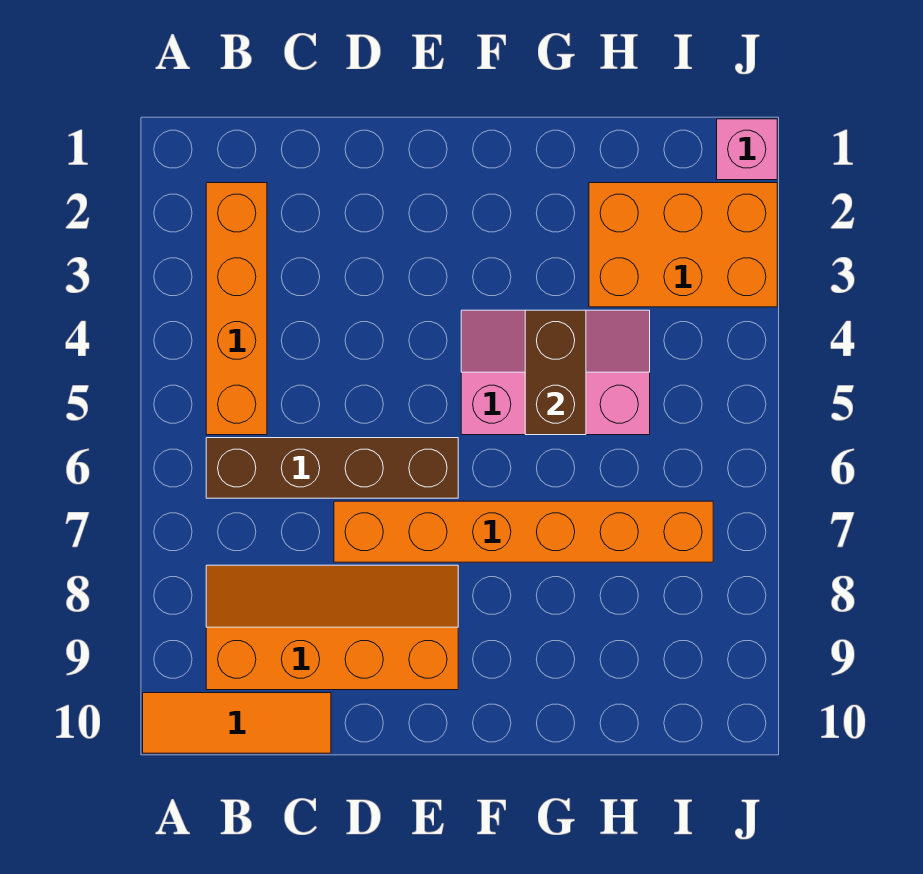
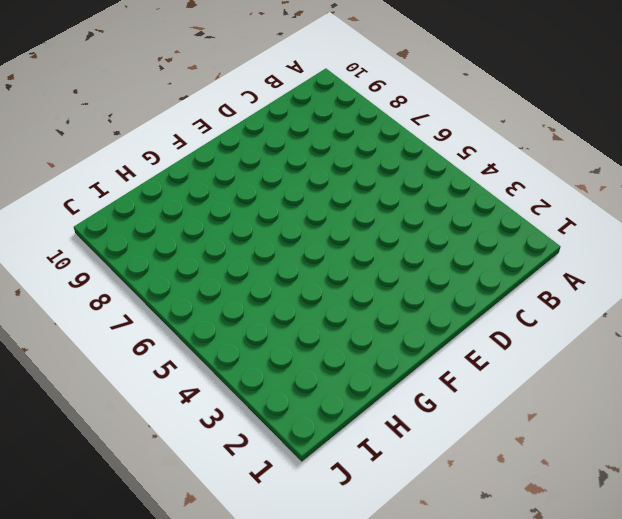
none -> orange tile A10:C10 level 1
none -> orange brick B2:B5 level 1

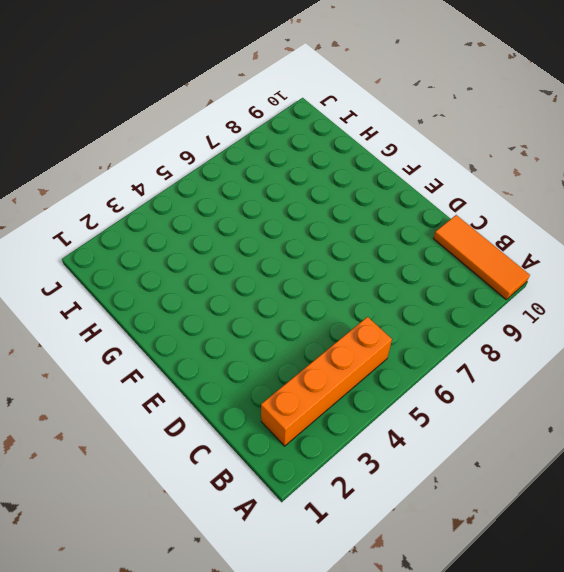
none -> brown brick B6:E6 level 1
none -> orange slope B8:E9 level 1 top 9

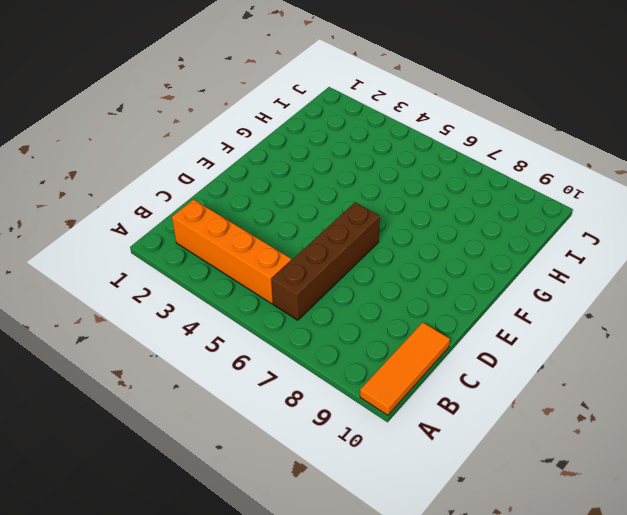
none -> orange slope B8:E9 level 1 top 9
none -> orange brick D7:I7 level 1

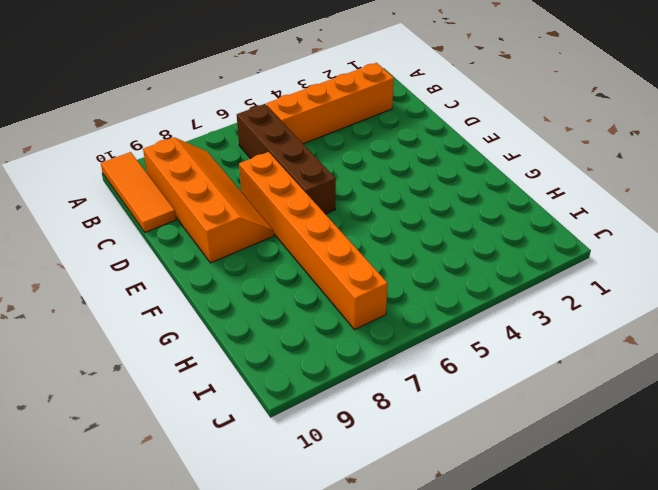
none -> pink slope F4:H5 level 1 top 5
none -> orange brick H2:J3 level 1

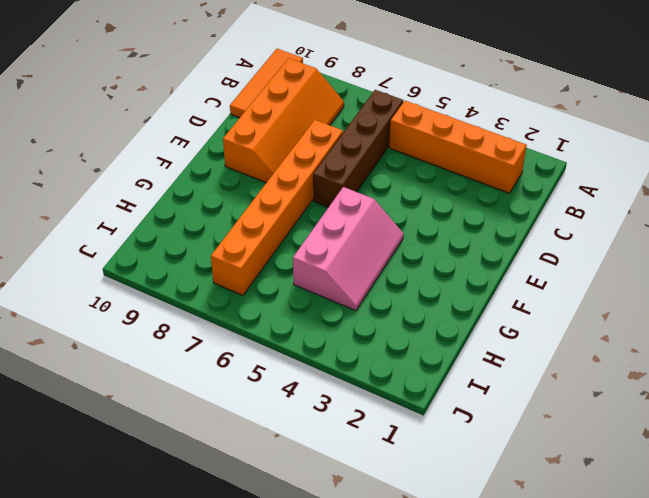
none -> orange brick H2:J3 level 1
none -> pink brick J1 level 1

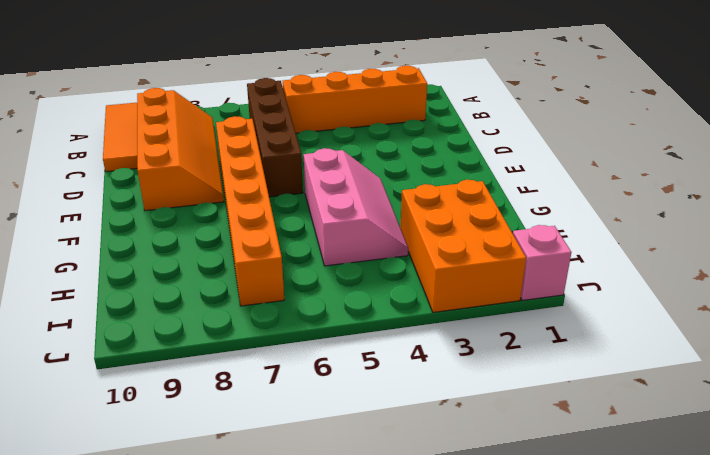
none -> brown brick G4:G5 level 2

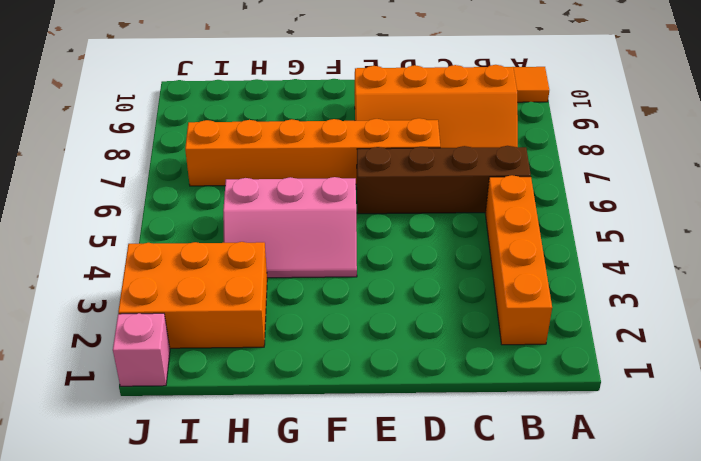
none -> brown brick G4:G5 level 2

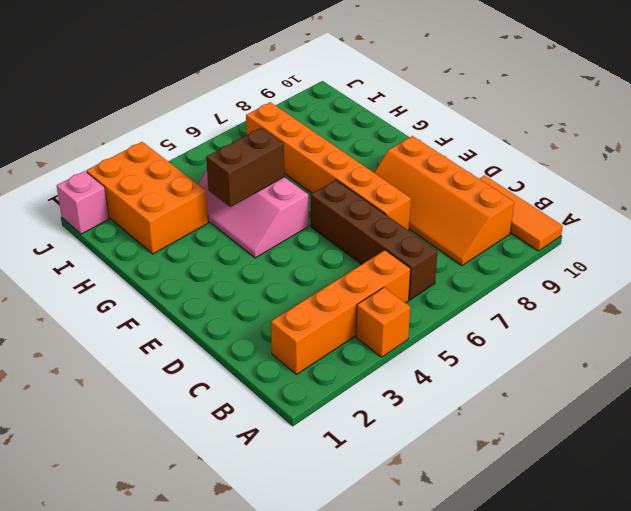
orange brick A4 level 1 -> none

